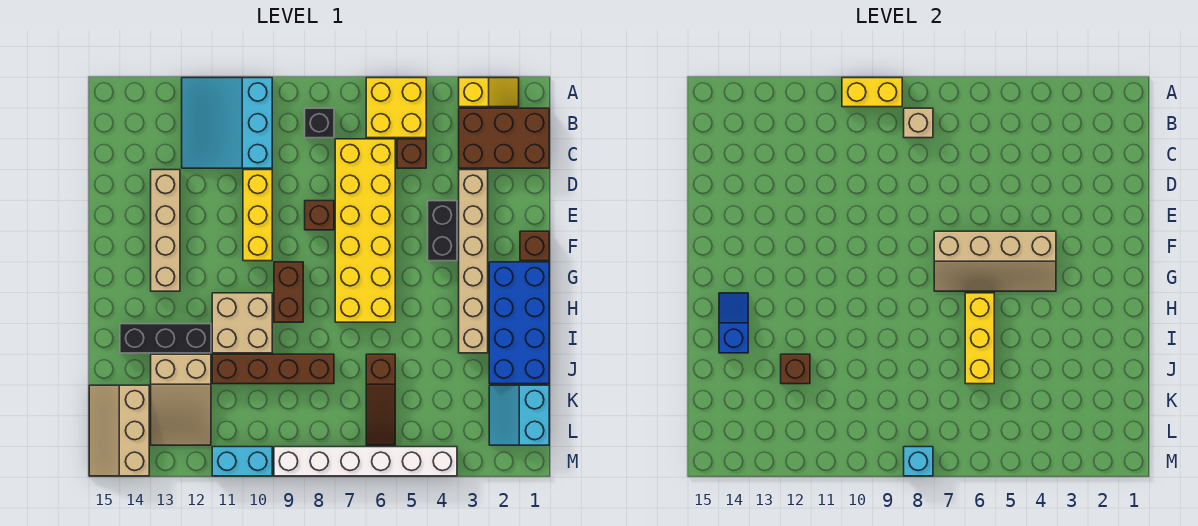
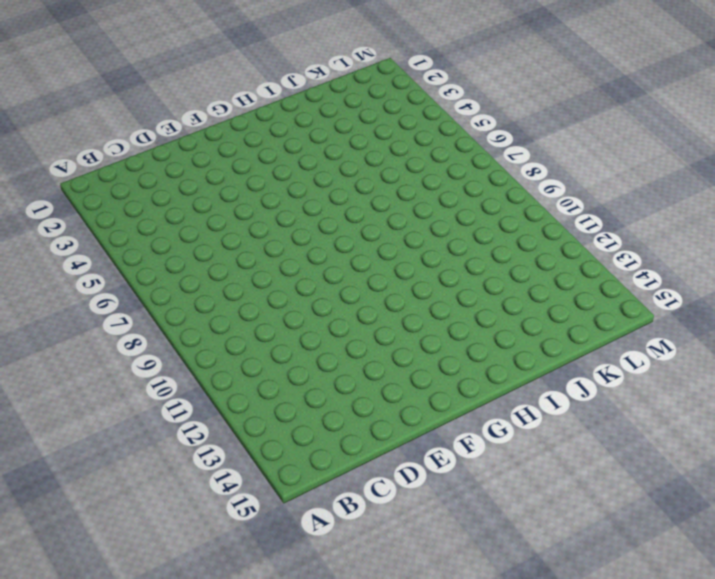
none -> yellow slope A2:A3 level 1 top 3
none -> yellow brick A5:B6 level 1
none -> cyan slope A10:C12 level 1 top 10
none -> brown brick B1:C3 level 1

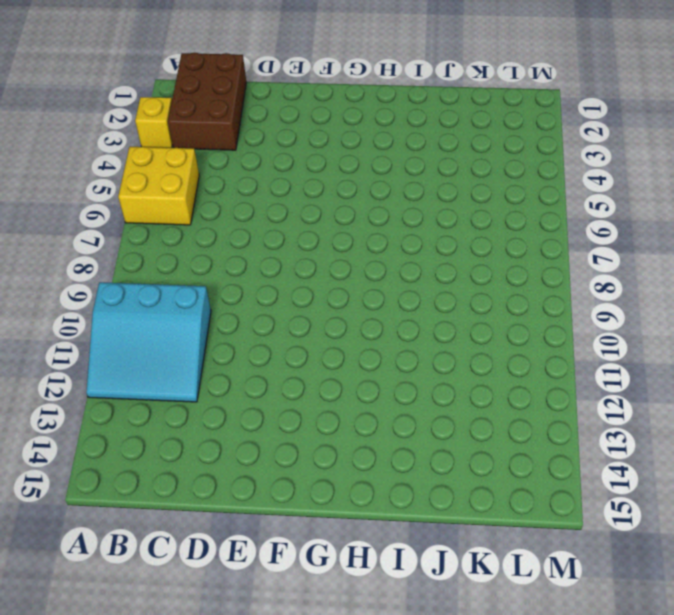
none -> black brick B8 level 1
none -> brown brick C5 level 1
none -> yellow brick C6:H7 level 1
none -> tan brick D3:I3 level 1

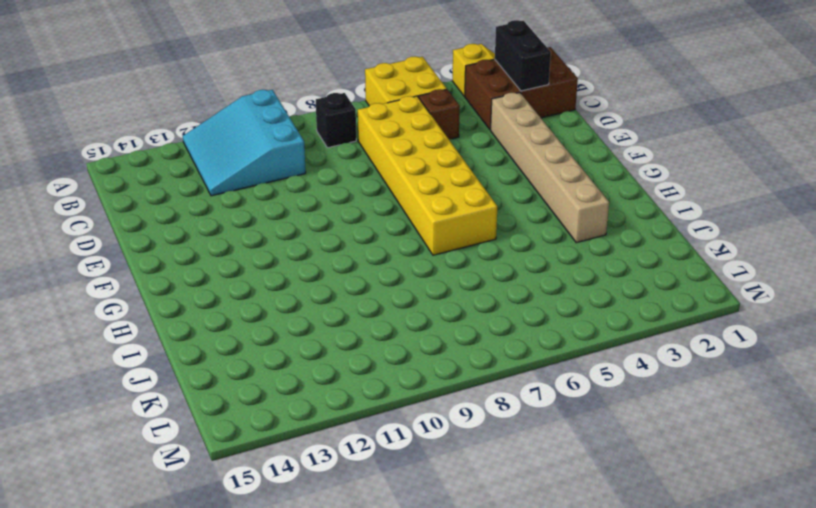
black brick B2:C2 level 2 -> black brick E4:F4 level 1
none -> yellow brick D10:F10 level 1
none -> tan brick D13:G13 level 1
none -> brown brick E8 level 1
none -> brown brick F1 level 1

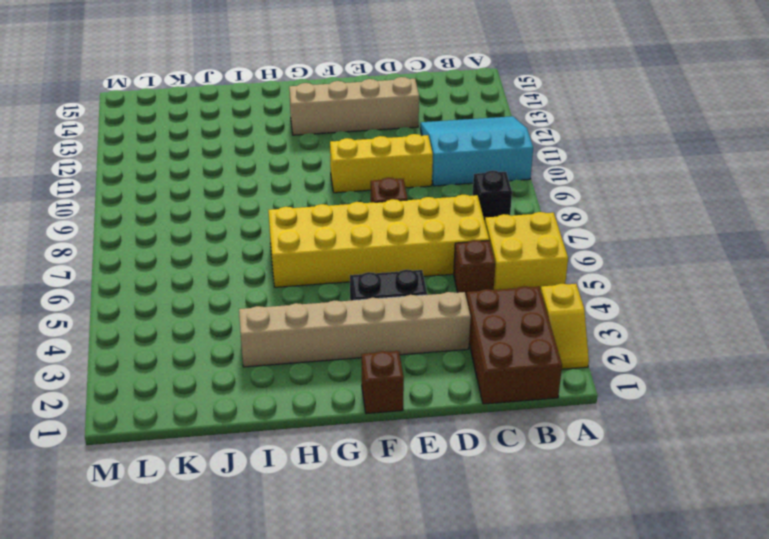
none -> blue brick G1:J2 level 1
none -> brown brick G9:H9 level 1
none -> tan brick H10:I11 level 1
none -> black brick I12:I14 level 1

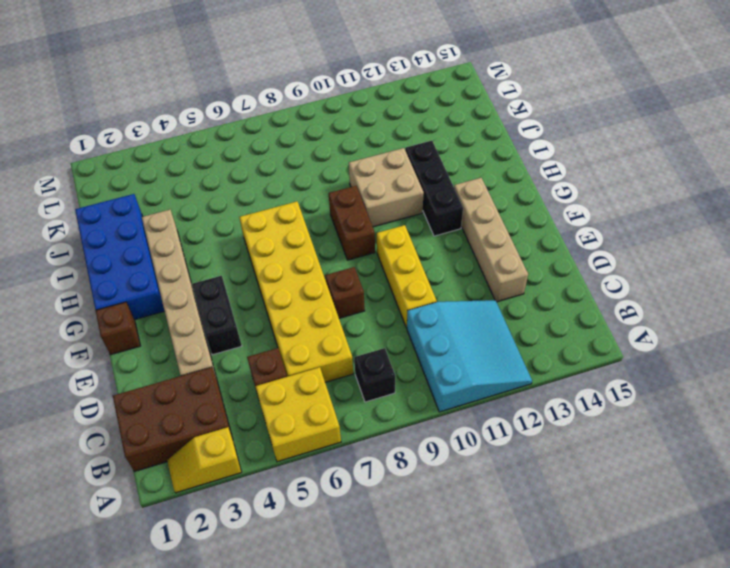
black brick G12:I12 level 1 -> black brick I12:I14 level 1
none -> brown slope J6:L6 level 1 top J
none -> brown brick J8:J11 level 1
none -> tan slope J12:L13 level 1 top J
none -> cyan slope K1:L2 level 1 top 1

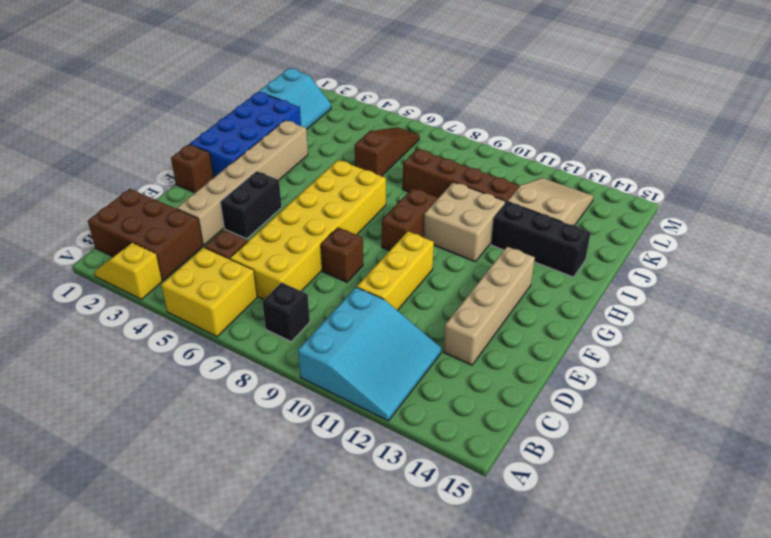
none -> tan slope K14:M15 level 1 top 14
none -> white brick M4:M9 level 1
none -> cyan brick M10:M11 level 1
none -> yellow brick A9:A10 level 2

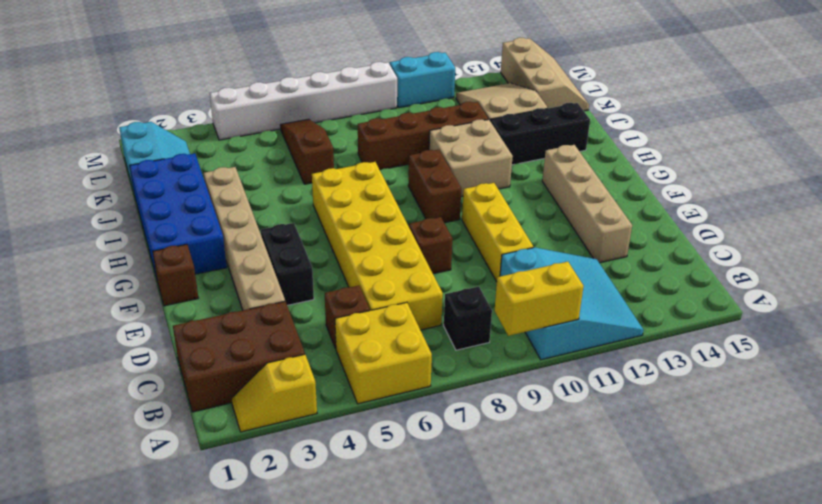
none -> tan brick B8 level 2
none -> tan slope F4:G7 level 2 top F
none -> yellow brick H6:J6 level 2
none -> blue slope H14:I14 level 2 top I

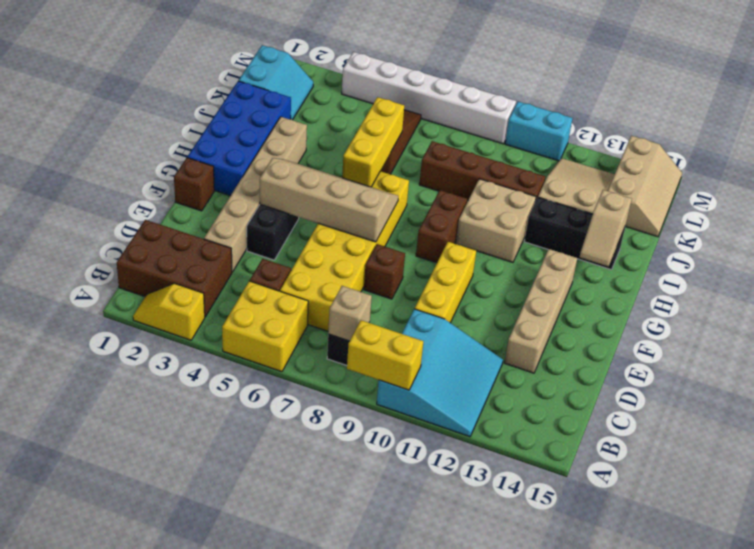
tan slope H14:I14 level 2 top I -> blue slope H14:I14 level 2 top I
none -> brown brick J12 level 2
none -> cyan brick M8 level 2

